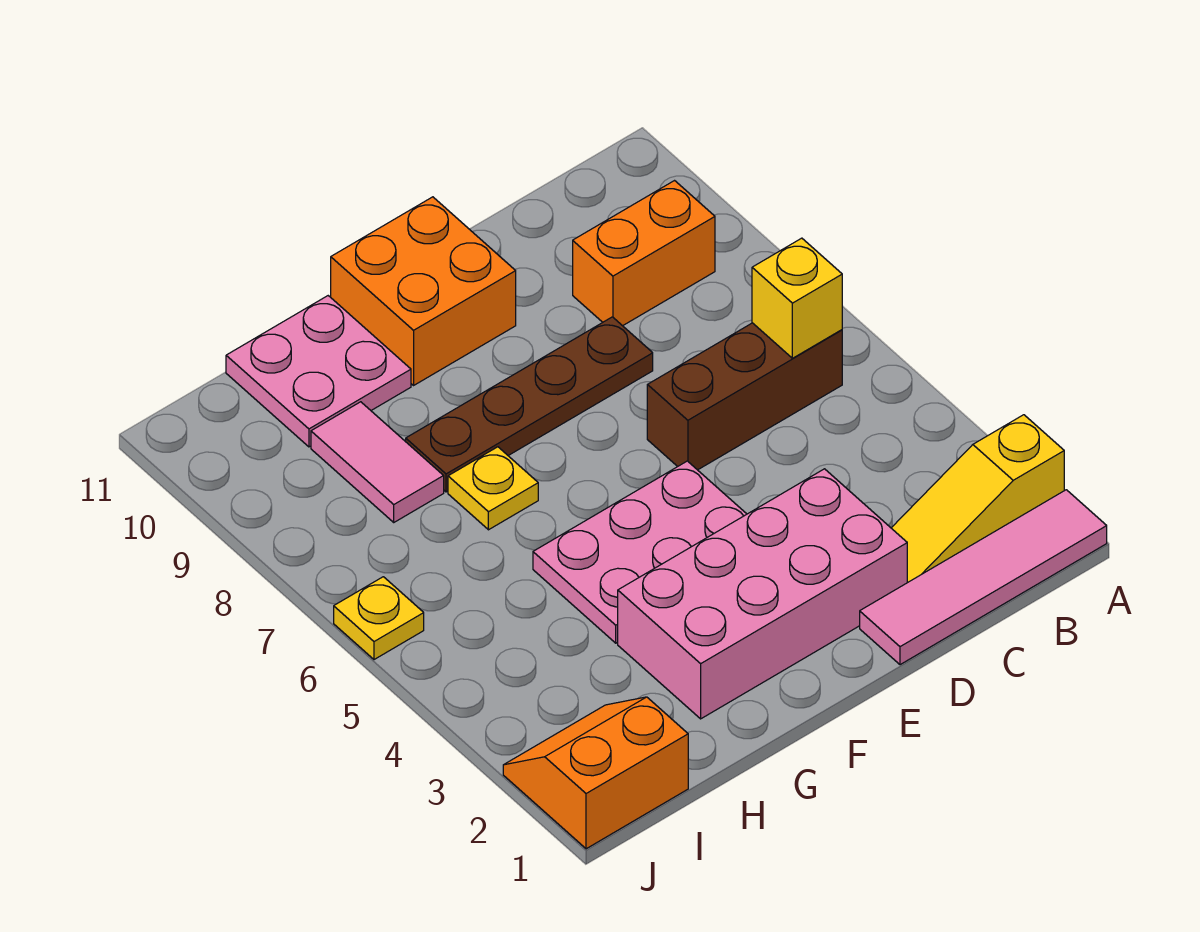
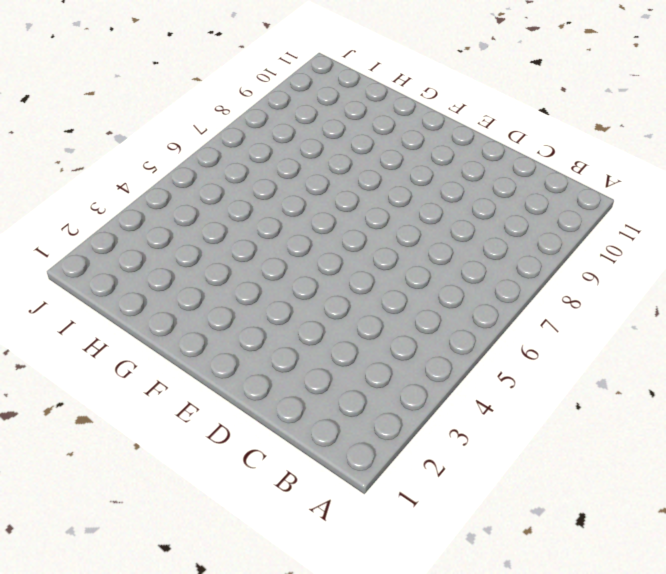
none -> pink tile A1:D1 level 1
none -> yellow slope A2:C2 level 1 top A
none -> brown brick B6:D6 level 1

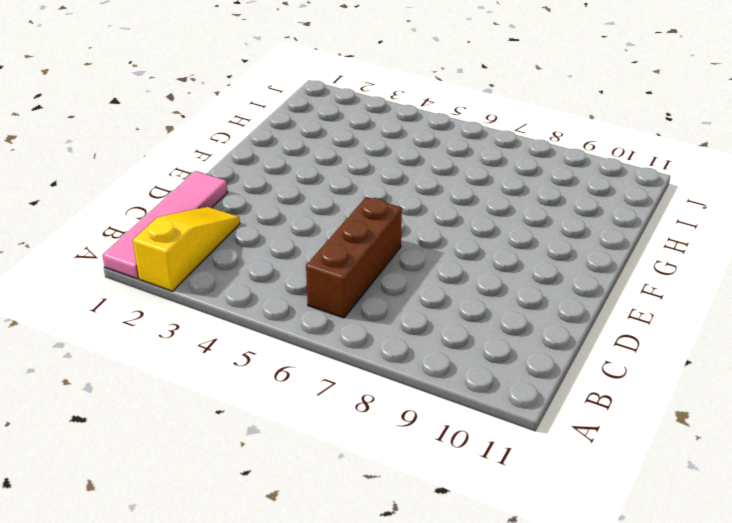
none -> orange brick B9:C9 level 1
none -> pink brick D2:G3 level 1
none -> brown plate D8:G8 level 1

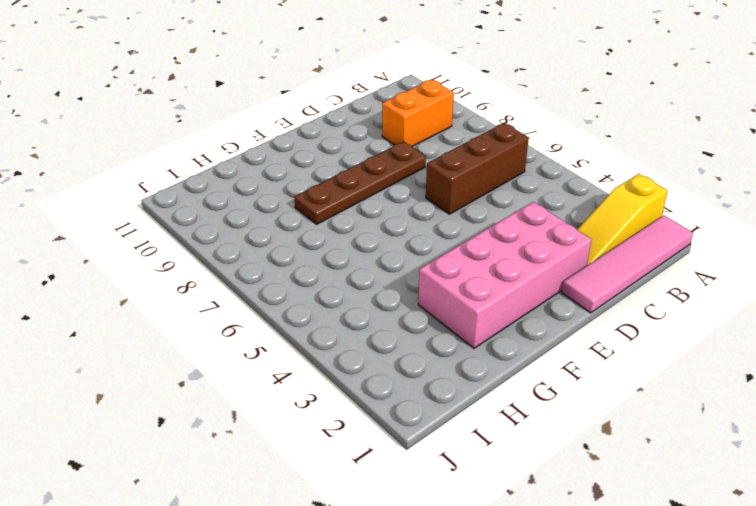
none -> pink plate E4:G5 level 1
none -> orange brick E10:F11 level 1
none -> yellow plate G7 level 1

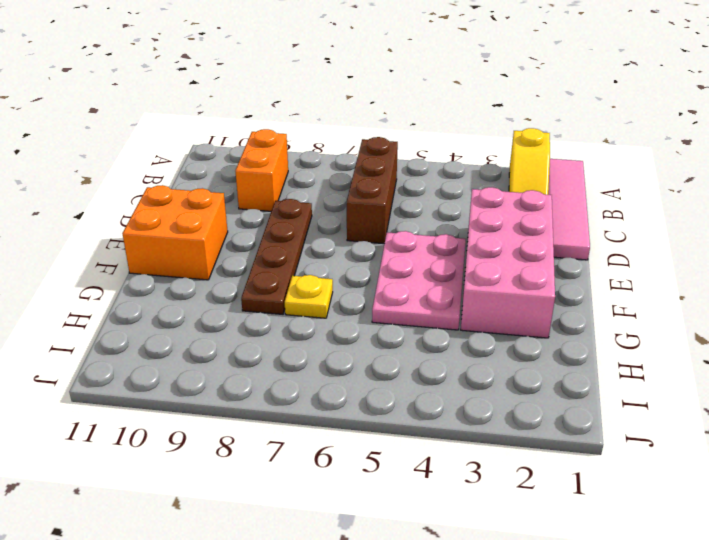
none -> pink plate G10:H11 level 1
none -> pink tile H8:H9 level 1
none -> orange slope I1:J2 level 1 top 1

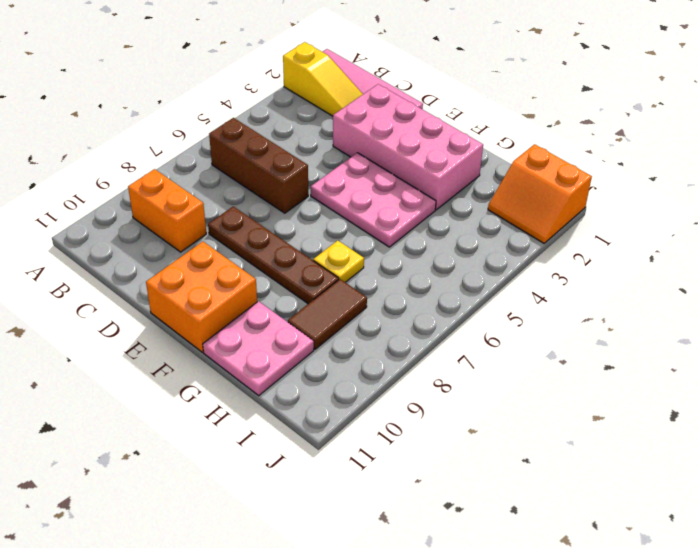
brown tile H8:H9 level 1 -> pink tile H8:H9 level 1
none -> yellow plate J6 level 1
none -> yellow brick B6 level 2

